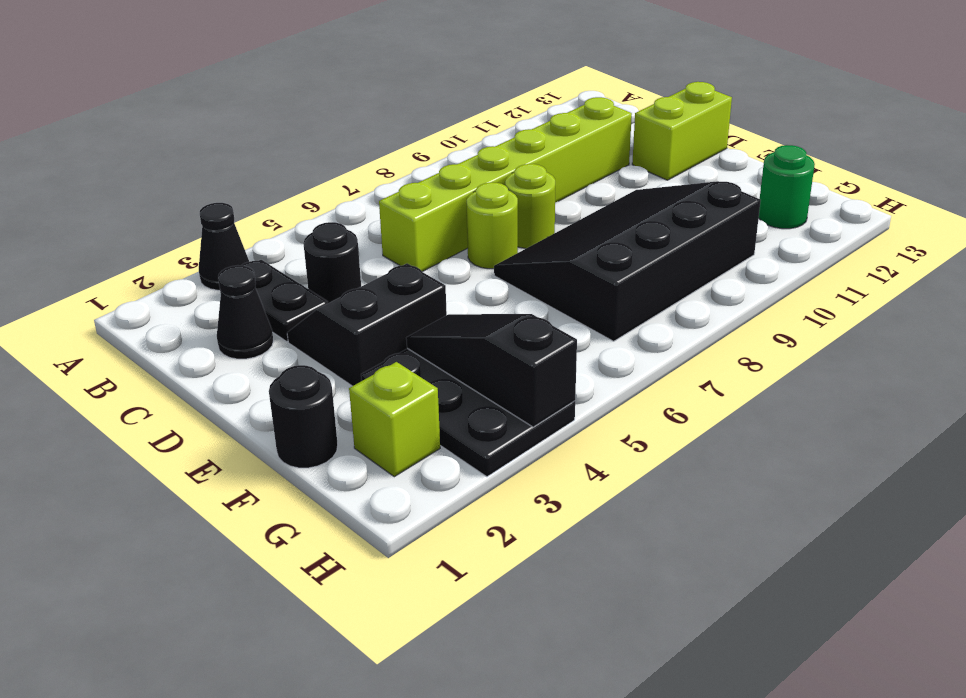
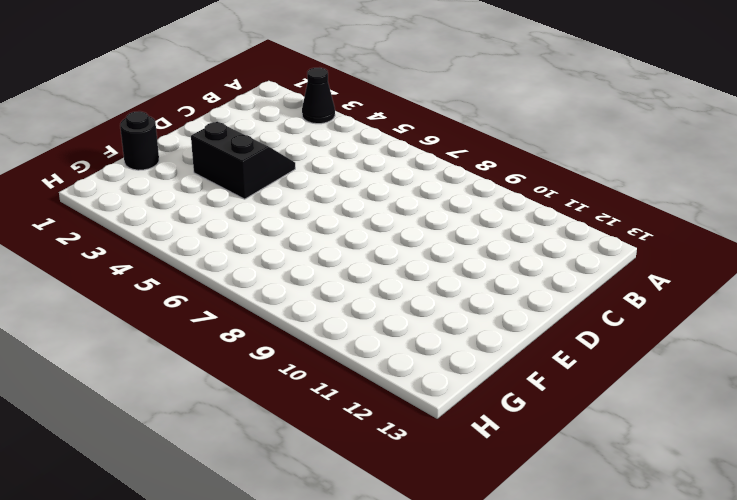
none -> black plate B3:C3 level 1
none -> black cone C2 level 1
none -> black round brick C4 level 1

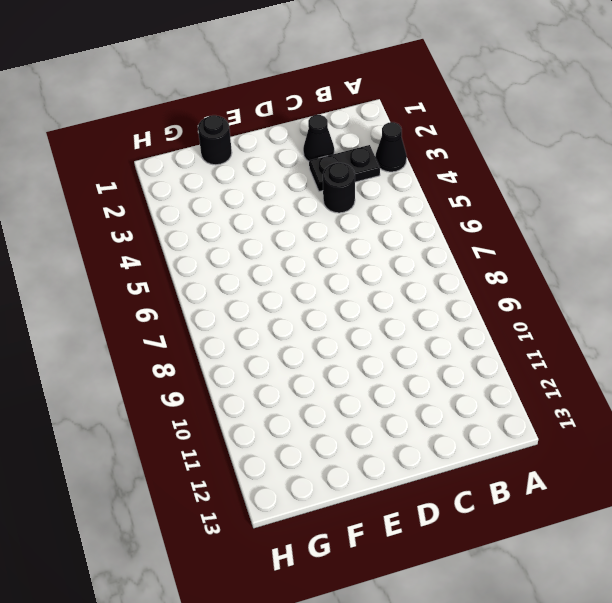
none -> lime brick C6:C11 level 1
none -> black slope D3:E4 level 1 top E
none -> lime round brick D7 level 1

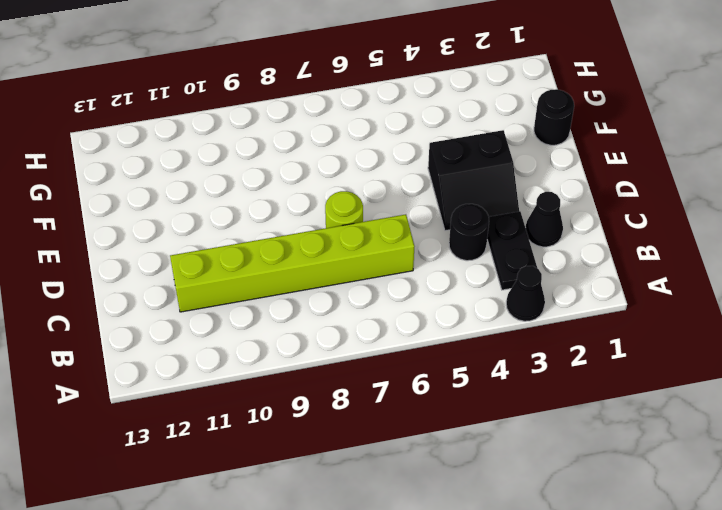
none -> lime round brick D8 level 1
none -> lime brick D12:D13 level 1
none -> black slope E7:G10 level 1 top G

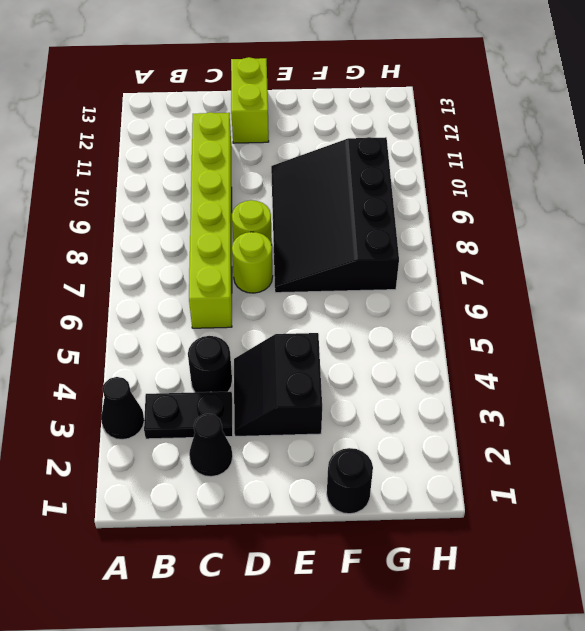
none -> black plate F3:H4 level 1
none -> lime brick G2 level 1
none -> green round brick G12 level 1

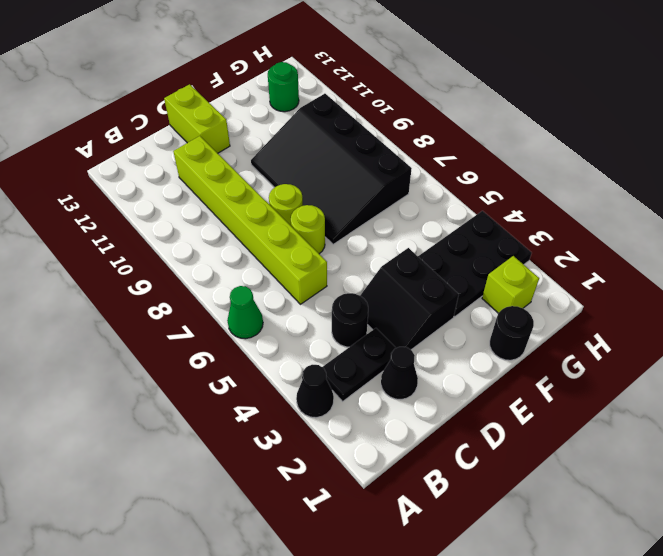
green cone A6 level 1 -> none
none -> black slope F4:H4 level 2 top H

